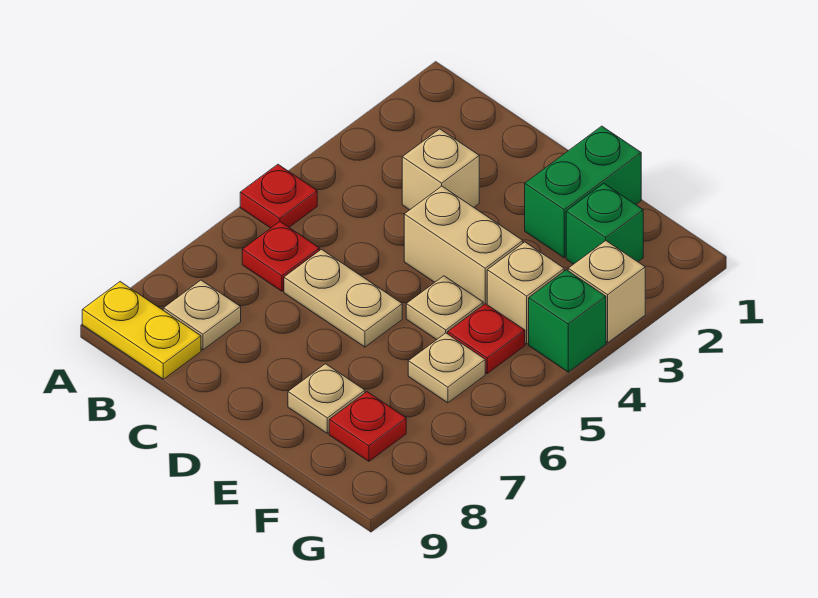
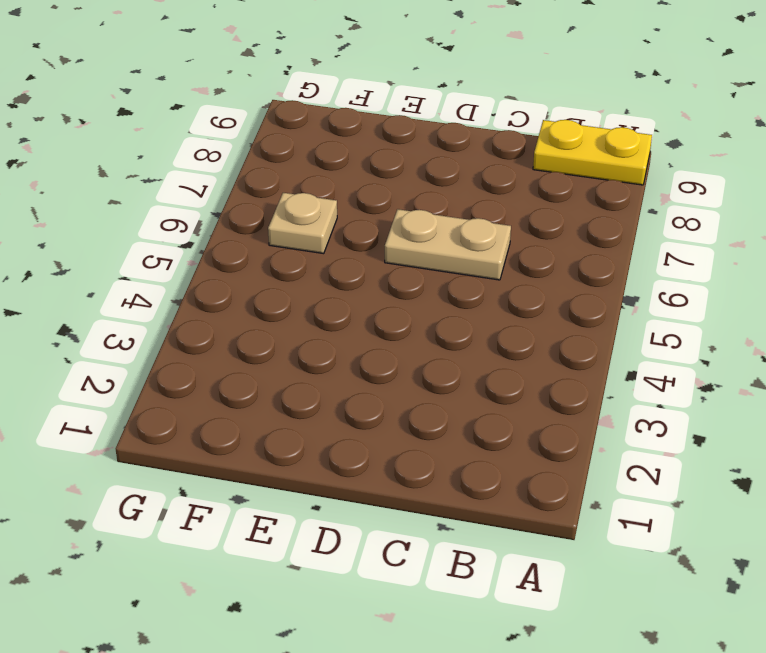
none -> red plate A5 level 1
none -> red plate B6 level 1
none -> tan plate B8 level 1

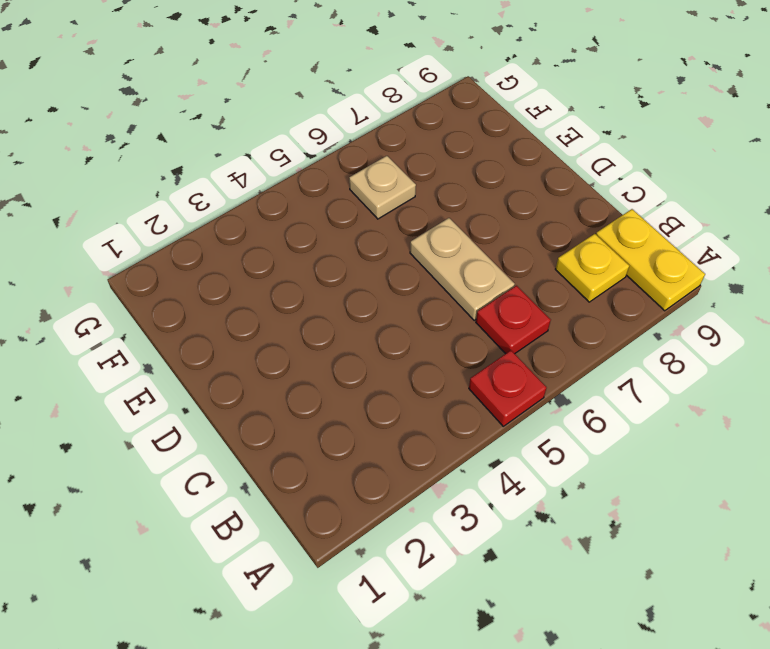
yellow plate B8 level 1 -> tan plate B8 level 1
none -> tan brick C3 level 1
none -> tan brick D4:E4 level 1
none -> green brick E1:E2 level 1

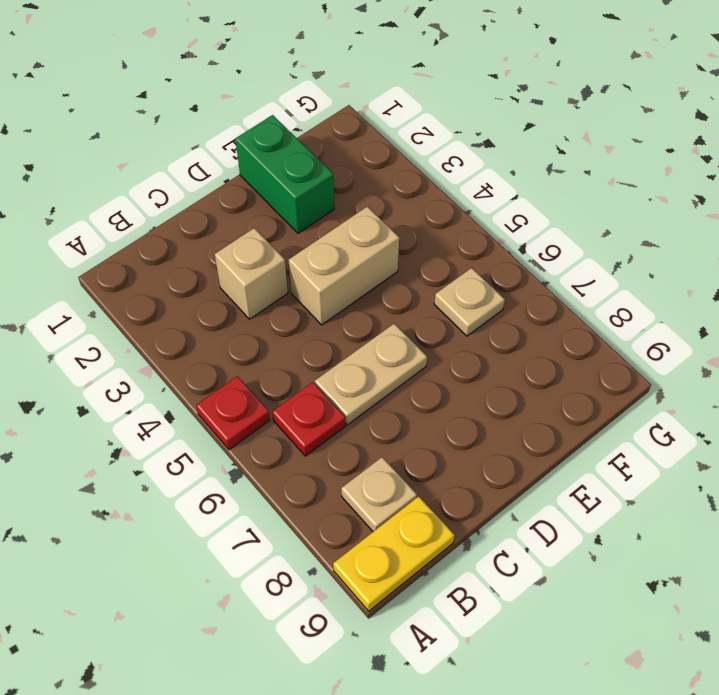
none -> tan plate E5 level 1
none -> tan plate E8 level 1
none -> green brick F2 level 1

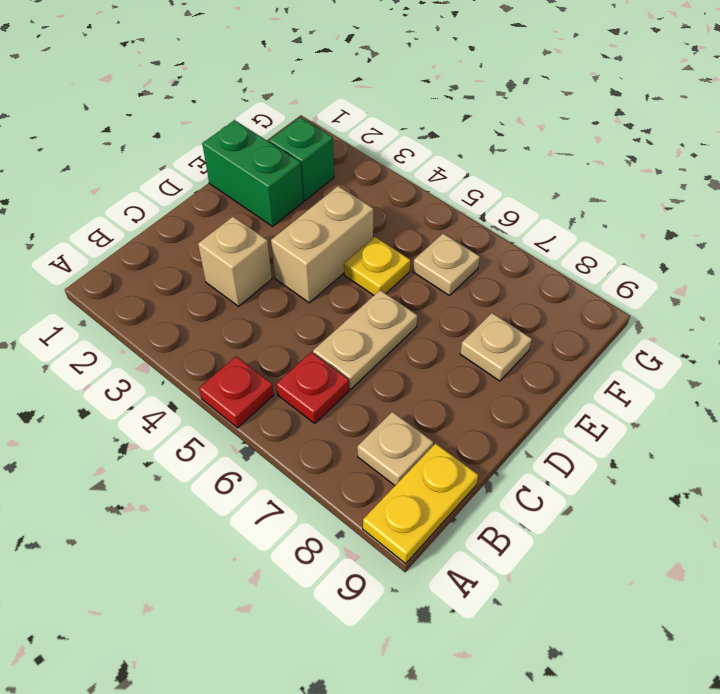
yellow plate E5 level 1 -> tan plate E5 level 1
none -> tan brick F4 level 1
none -> red plate F5 level 1
none -> red plate F8 level 1

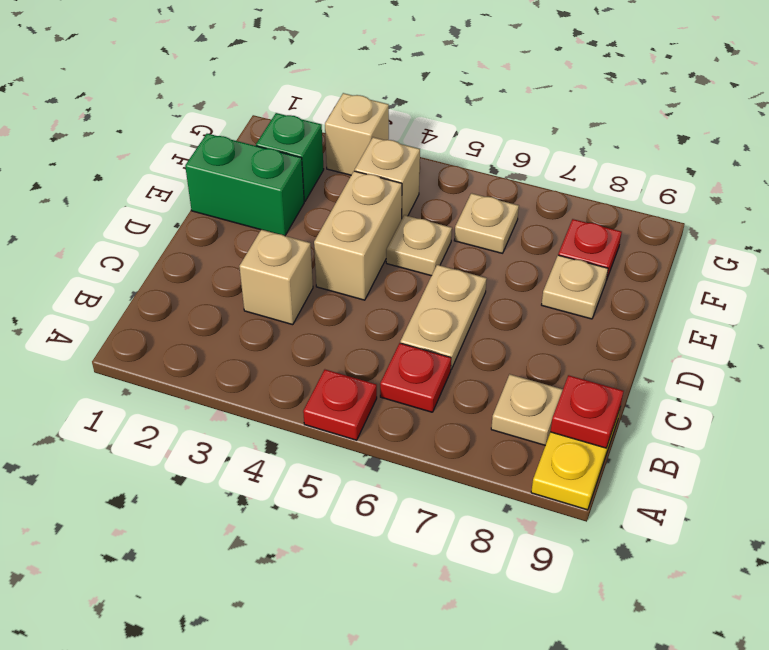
red plate B9 level 2 -> red plate F5 level 1
none -> green brick G4 level 1

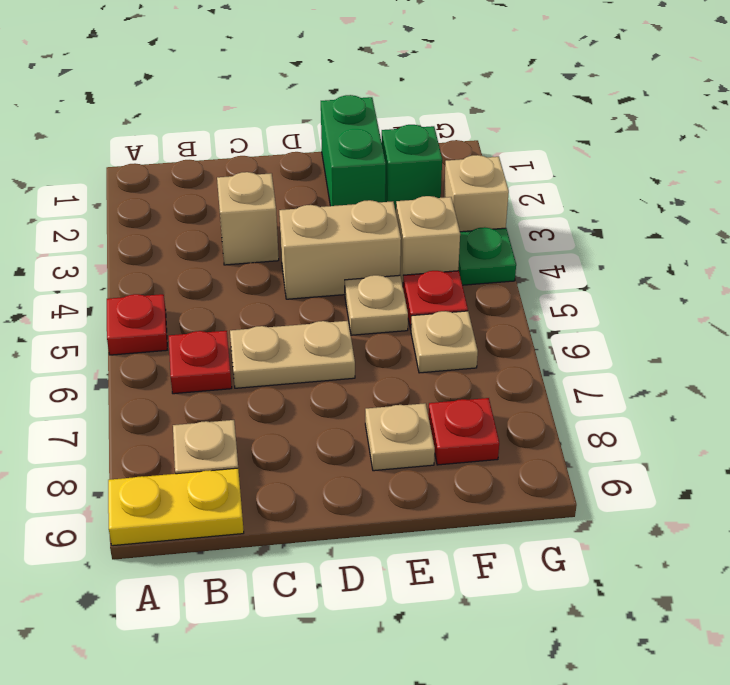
green plate G4 level 1 -> green brick G4 level 1

